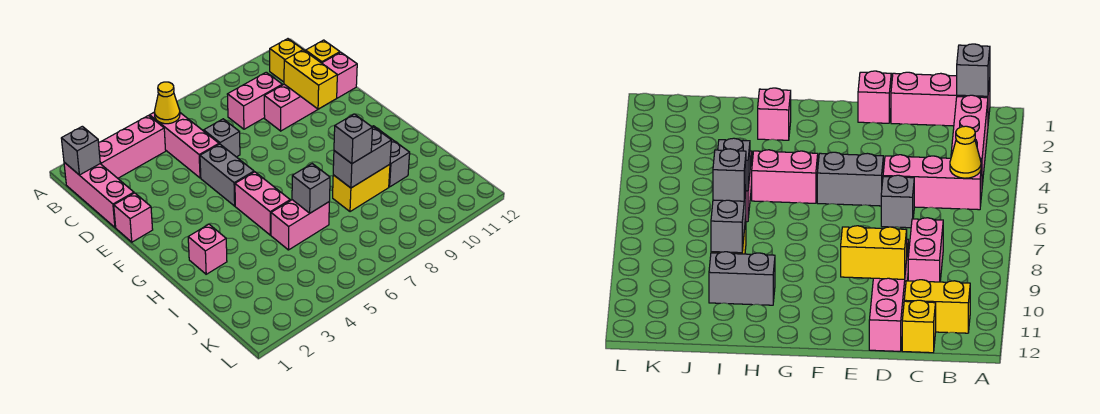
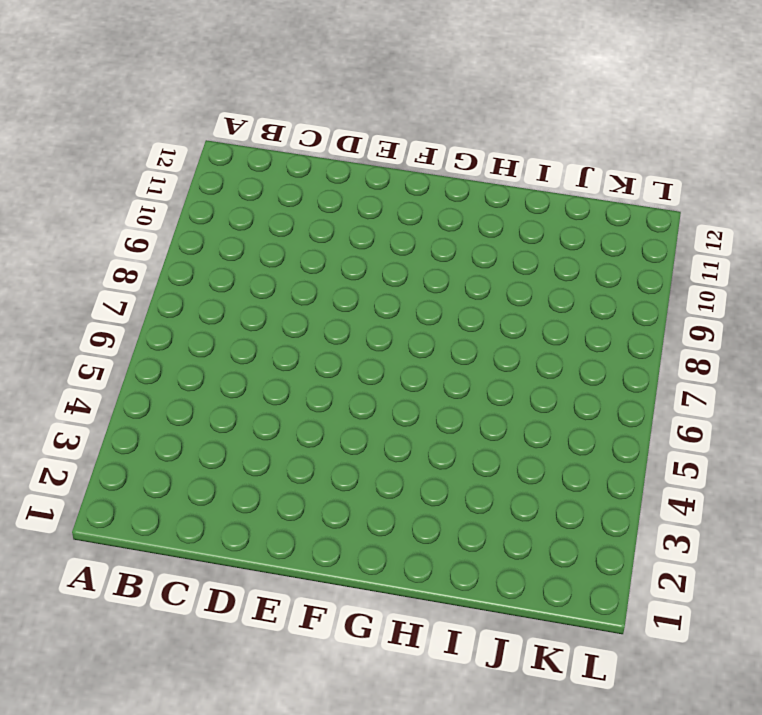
none -> pink brick B1:D1 level 1
none -> pink brick B2:B4 level 1
none -> pink brick B5:D5 level 1

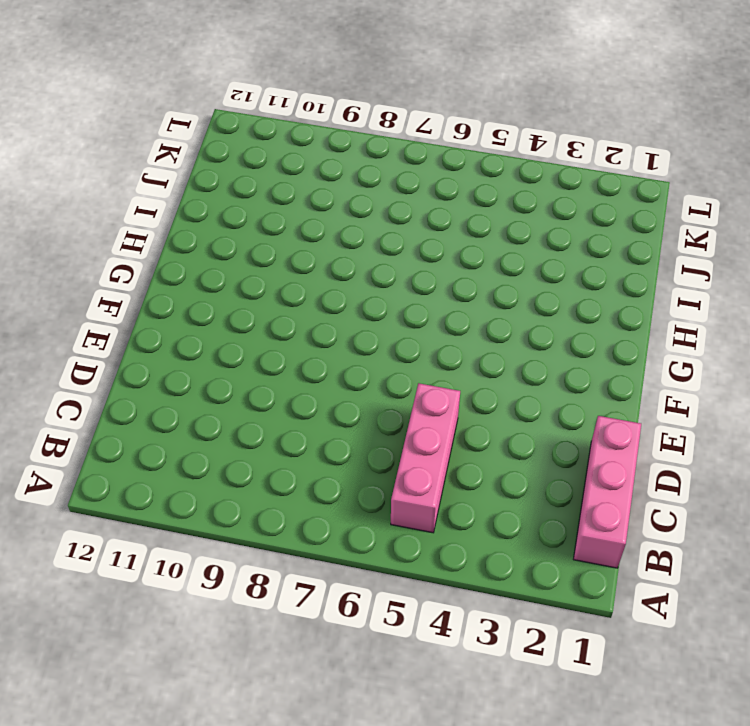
none -> pink brick B2:B4 level 1
none -> yellow brick B11:C11 level 1
none -> pink brick C8:C9 level 1

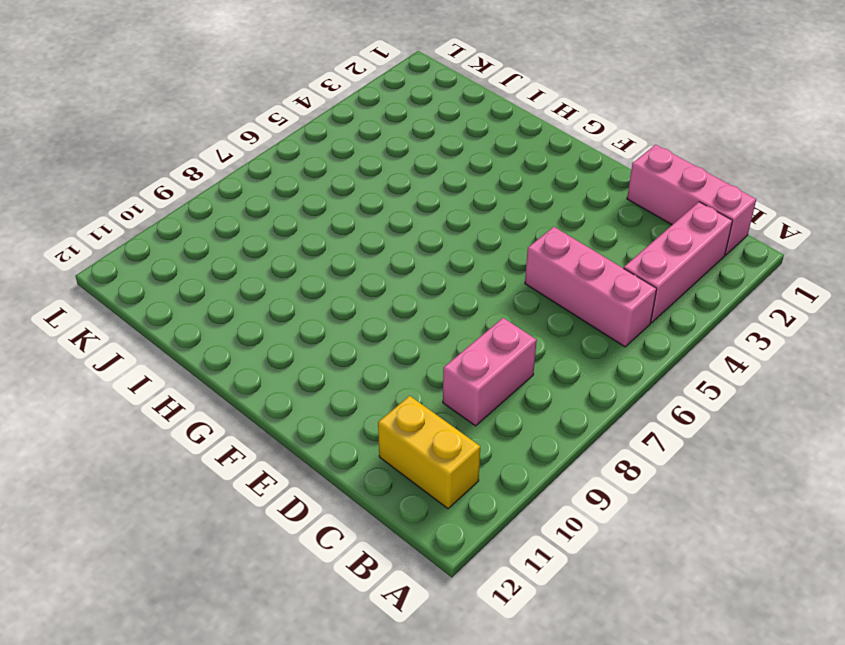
none -> yellow brick C12 level 1
none -> grey brick D6 level 1
none -> pink brick D9:D12 level 1

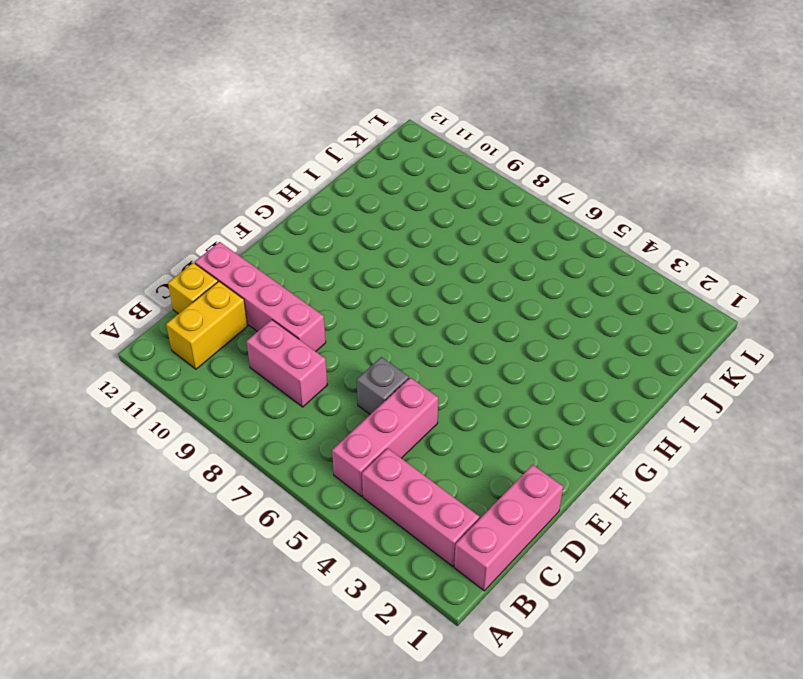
none -> pink brick E1 level 1
none -> grey brick E5:F5 level 1
none -> pink brick G5:H5 level 1

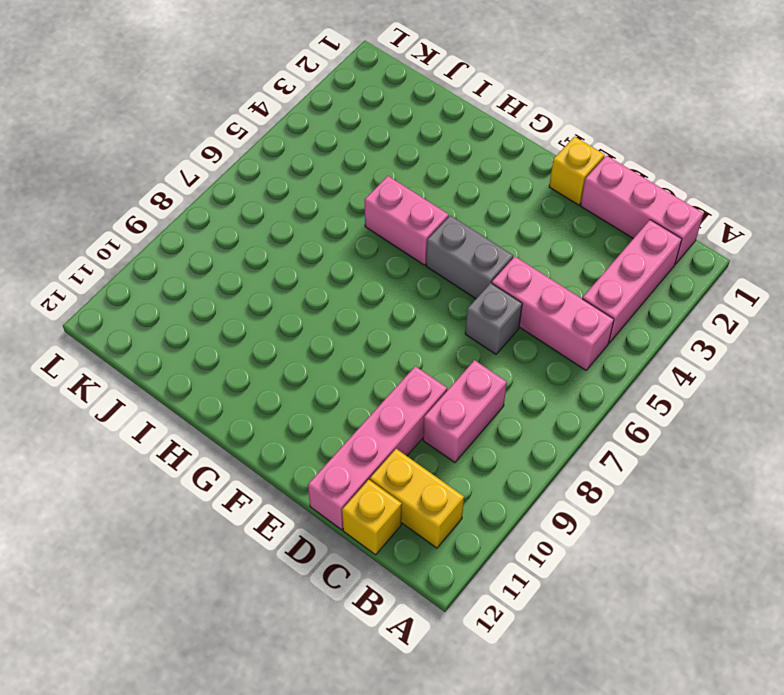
yellow brick E1 level 1 -> pink brick E1 level 1
none -> pink brick H2 level 1
none -> grey brick H10:I10 level 1
none -> pink brick I5:I6 level 1

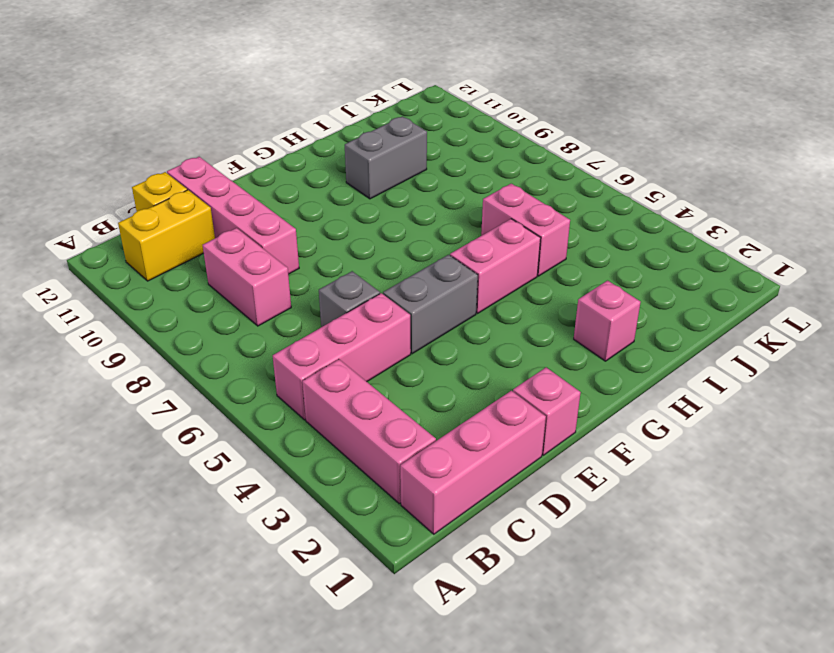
none -> yellow brick I8:I9 level 1
none -> grey brick B1 level 2
none -> yellow cone B5 level 2

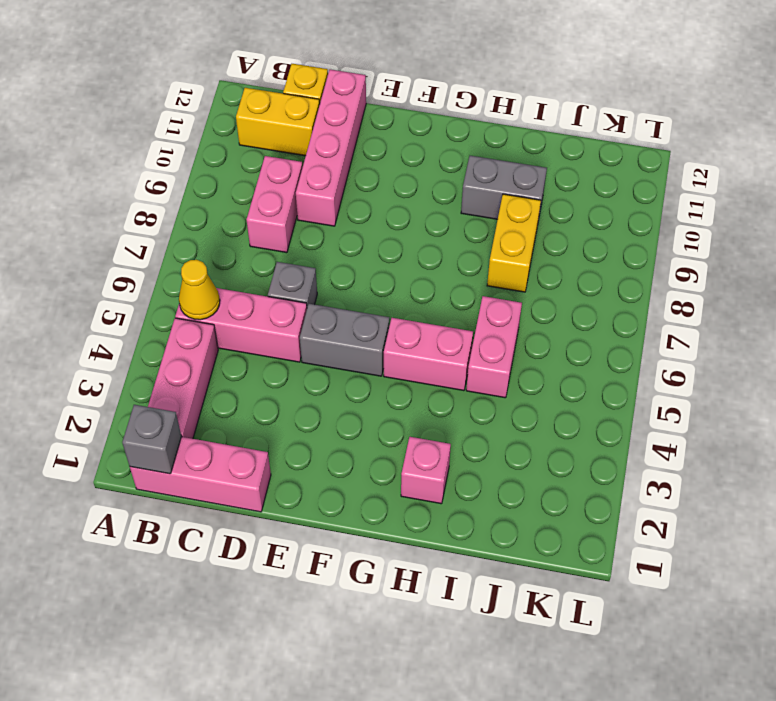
none -> pink brick E1 level 1
none -> yellow brick D10:E10 level 2
none -> grey brick I6 level 2

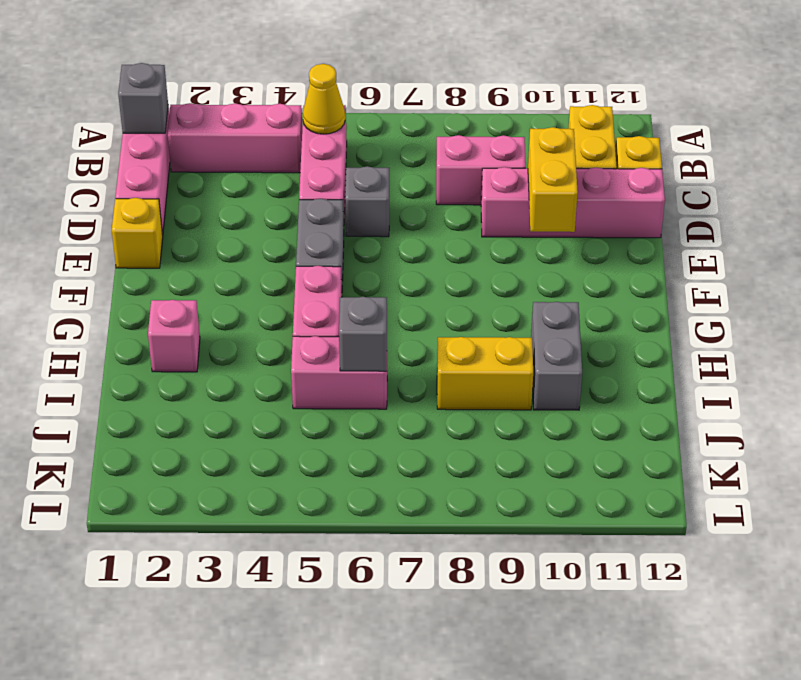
yellow brick E1 level 1 -> pink brick E1 level 1
none -> grey brick I8:I9 level 2
none -> grey brick I8 level 3

